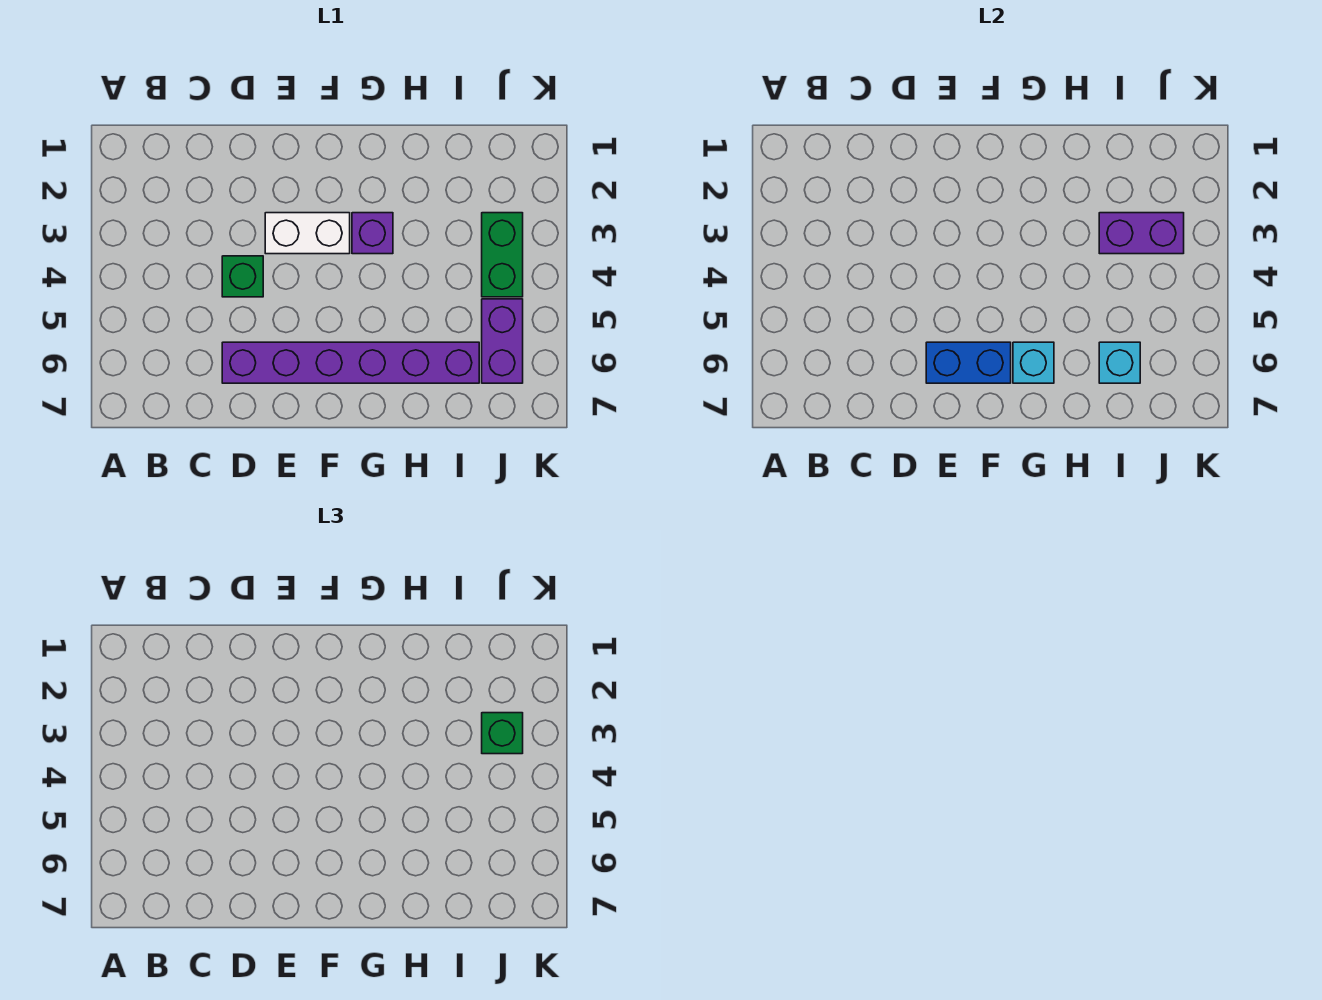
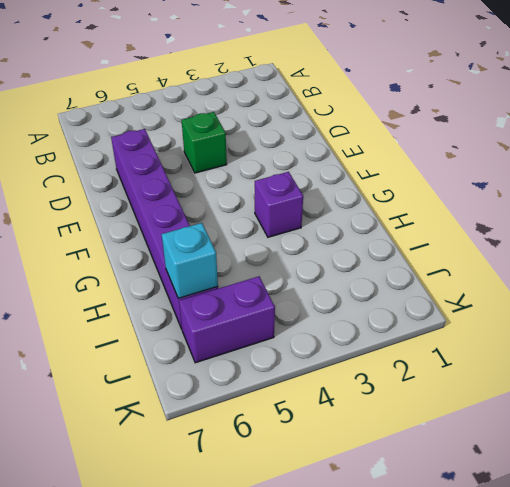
none -> white brick E3:F3 level 1
none -> green brick J3:J4 level 1

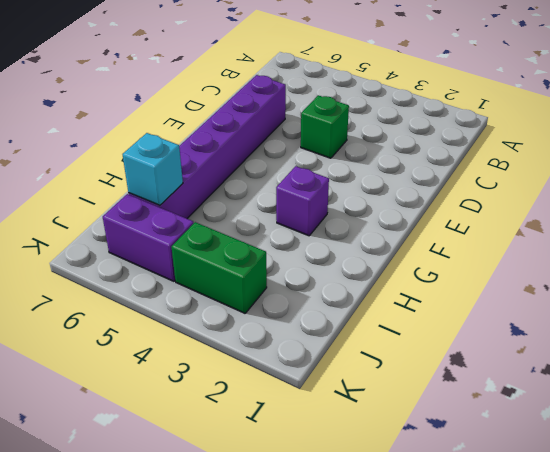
none -> white brick E3:F3 level 1
none -> blue brick E6:F6 level 2

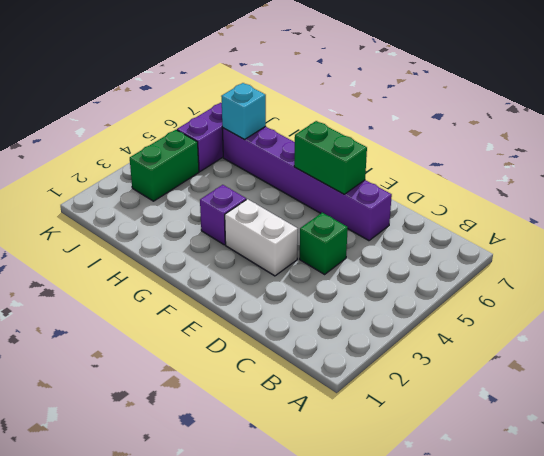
green brick E6:F6 level 2 -> blue brick E6:F6 level 2
none -> cyan brick G6 level 2
none -> purple brick I3:J3 level 2

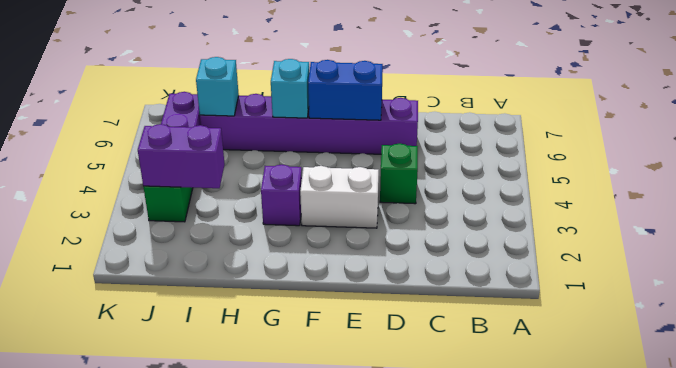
none -> green brick J3 level 3

